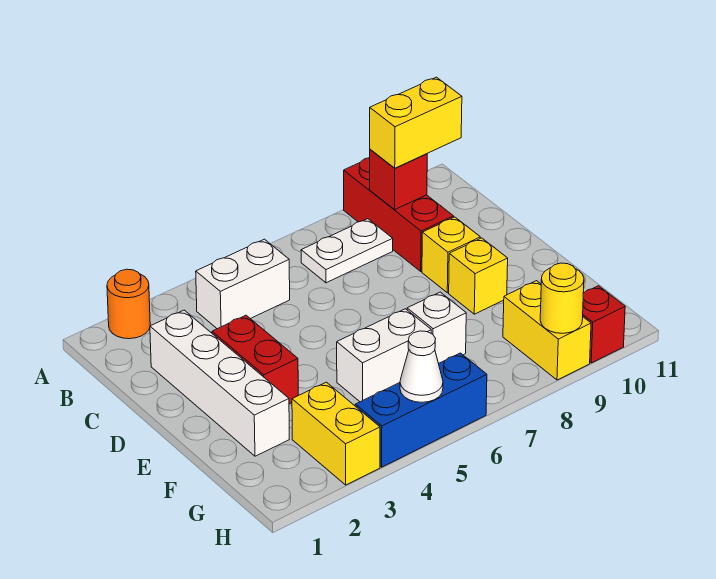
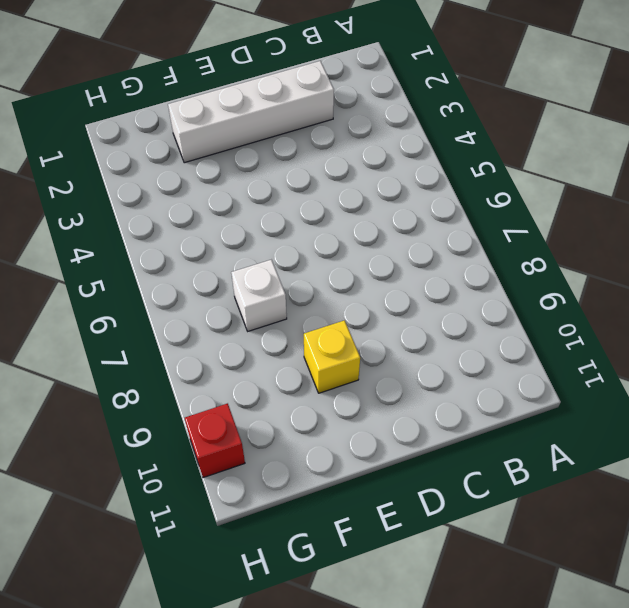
none -> orange round brick A2 level 1
none -> red brick A9:C9 level 1
none -> white brick B4:B5 level 1

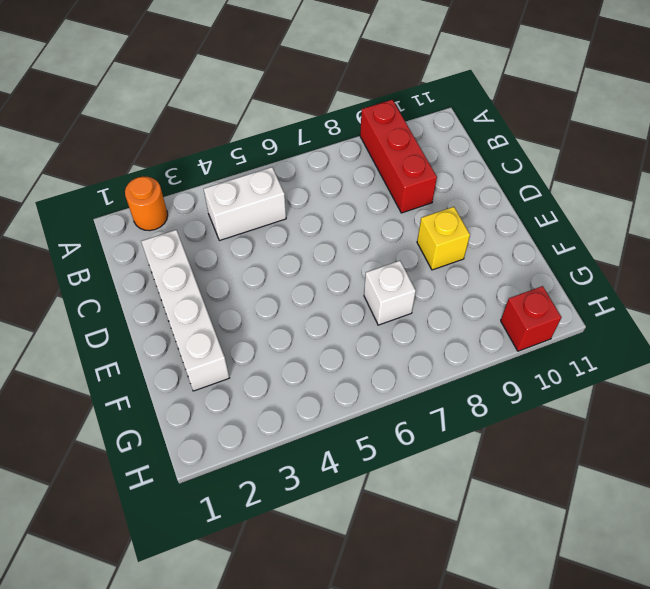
none -> white plate B7:B8 level 1
none -> red brick D3:E3 level 1
none -> yellow brick D9 level 1

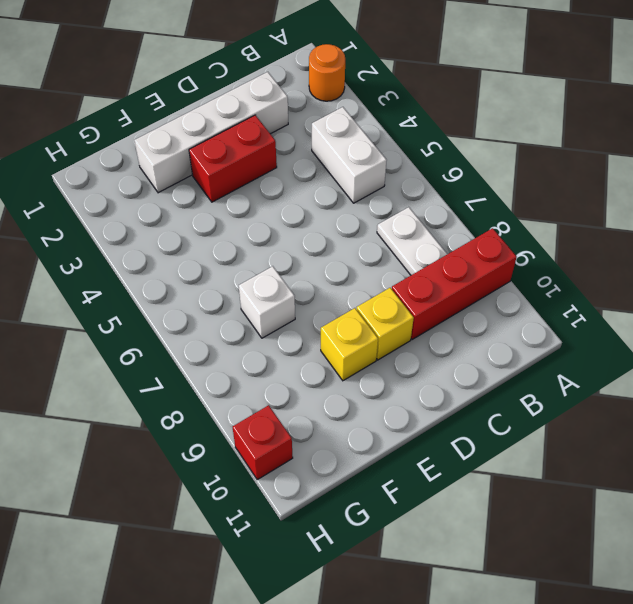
none -> white brick F5:F6 level 1
none -> yellow brick G3:H3 level 1
none -> yellow brick G9:H9 level 1

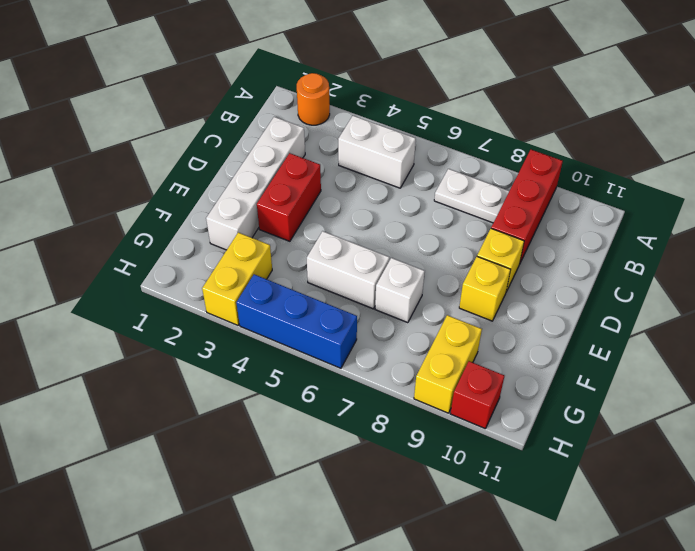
none -> red brick B9 level 2
none -> white cone H5 level 2
none -> yellow round brick H9 level 2

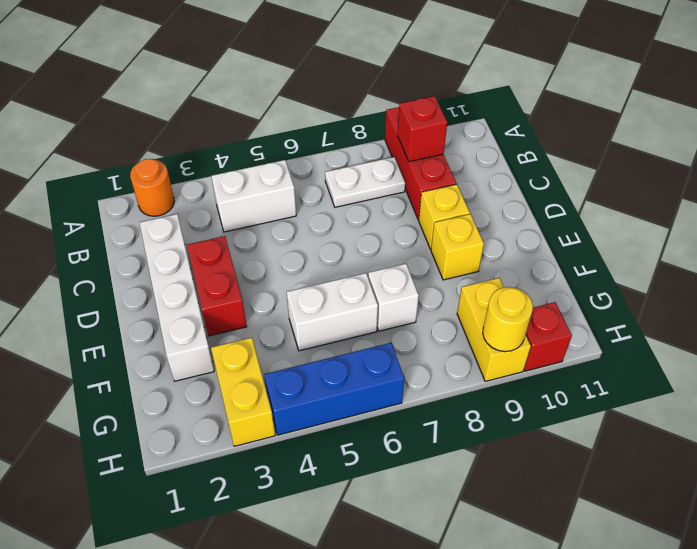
none -> white cone H5 level 2
none -> yellow brick B9:B10 level 3

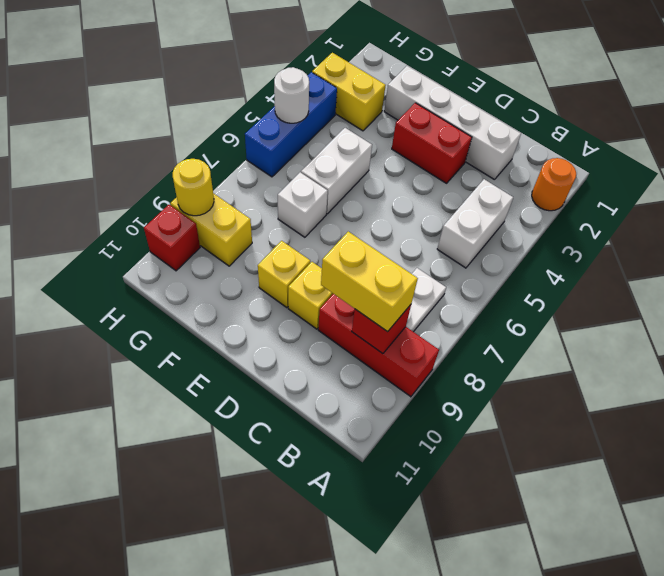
yellow brick B9:C9 level 3 -> yellow brick B9:B10 level 3
white round brick H5 level 2 -> white cone H5 level 2

